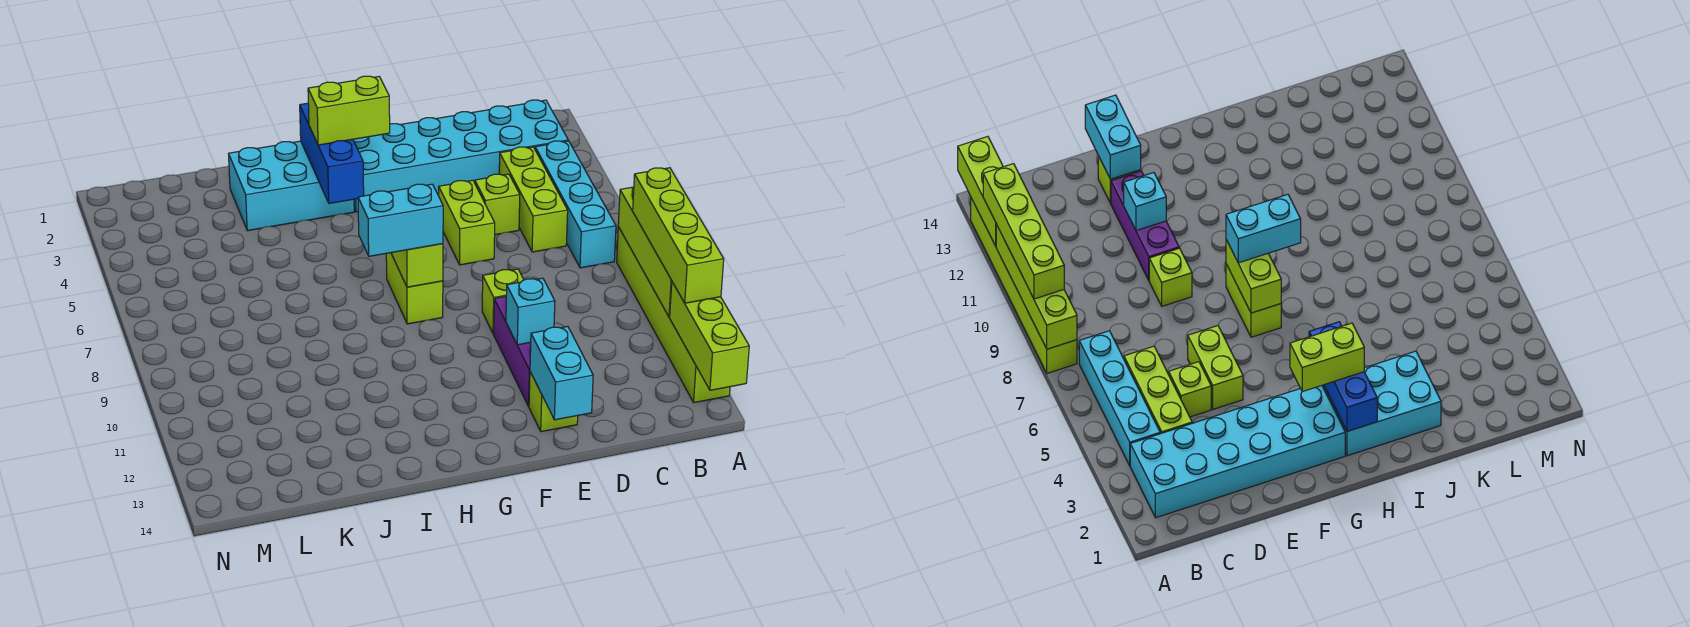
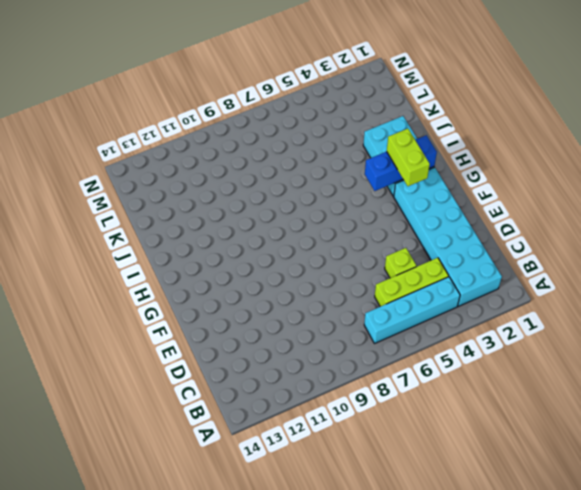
none -> lime brick A8:A13 level 1
none -> lime brick E5:E6 level 1
none -> lime brick E9 level 1

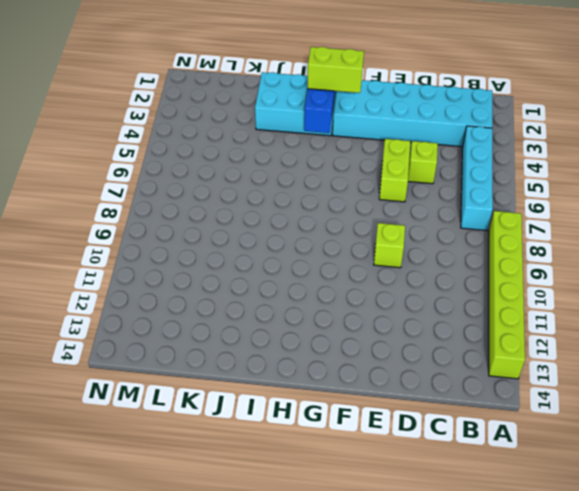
none -> lime brick C4:C6 level 1
none -> purple brick E10:E12 level 1
none -> lime brick E13 level 1

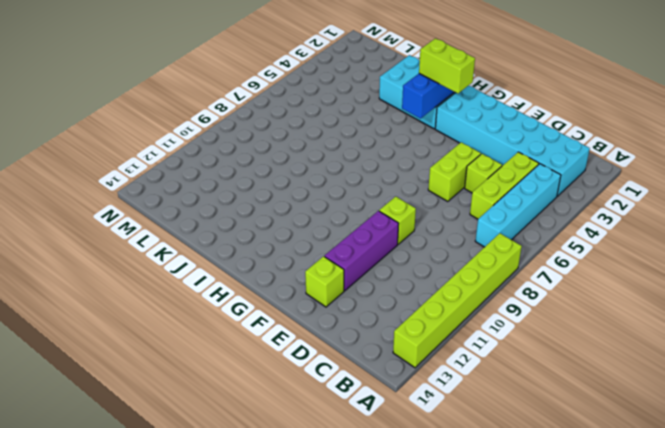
none -> lime brick G7:G8 level 1
none -> lime brick A8:A11 level 2
none -> lime brick A12:A14 level 2

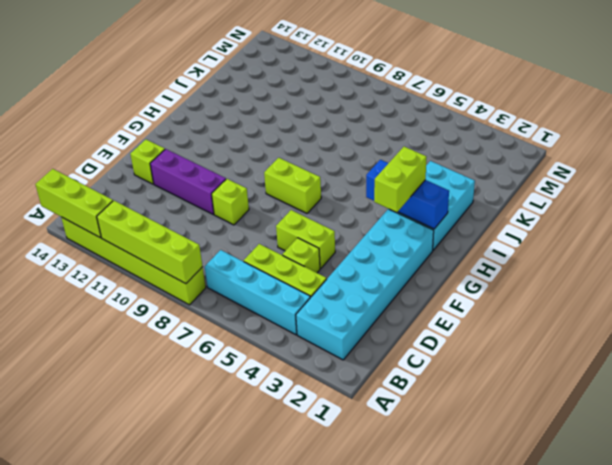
none -> cyan brick E11 level 2
none -> cyan brick E13:E14 level 2
none -> lime brick G7:G8 level 2

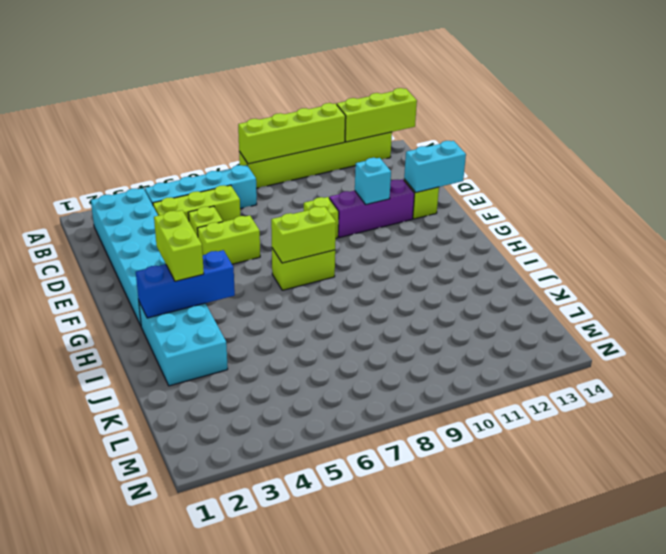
none -> lime brick A9:A12 level 3
none -> cyan brick G8:H8 level 3

